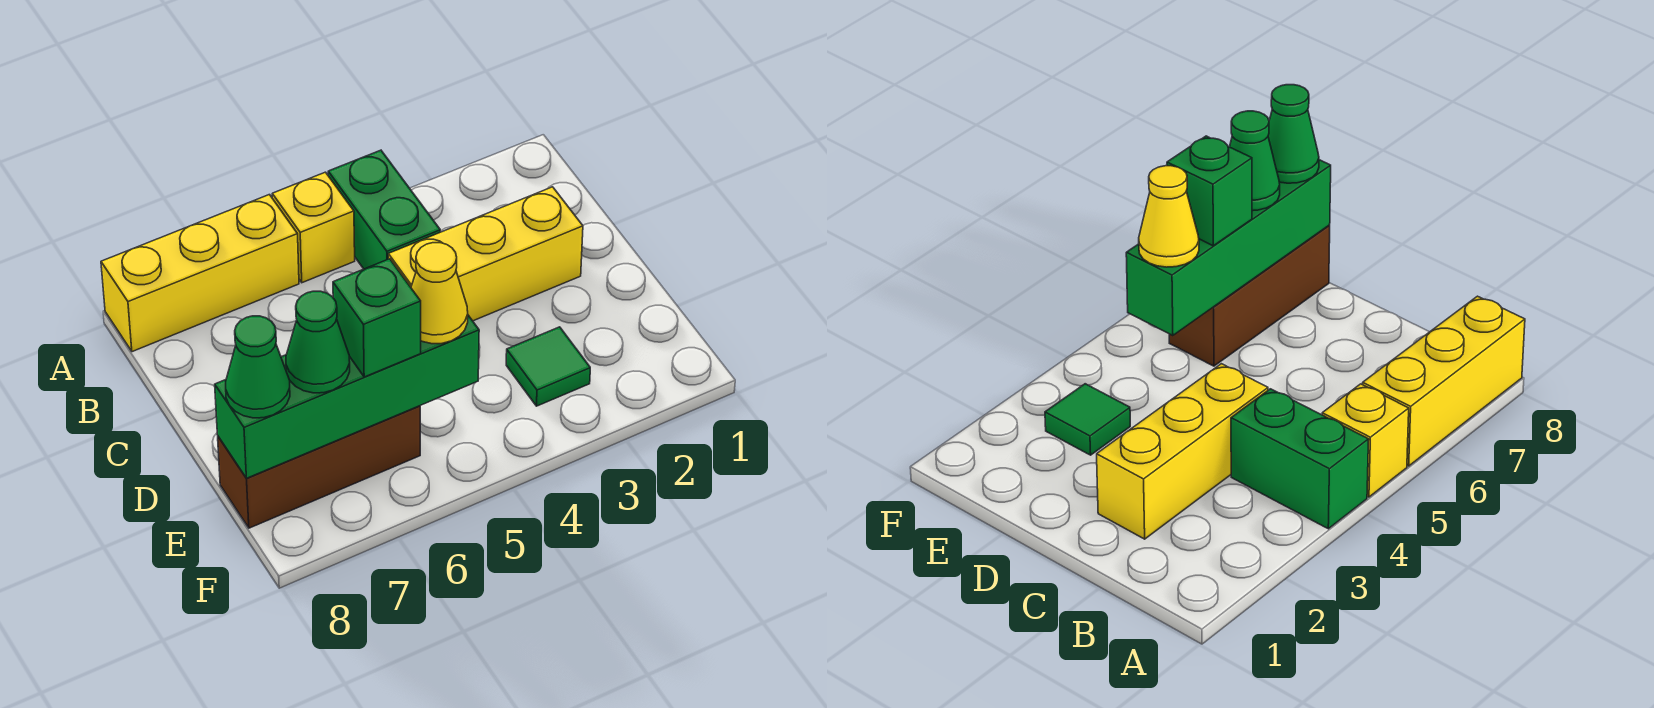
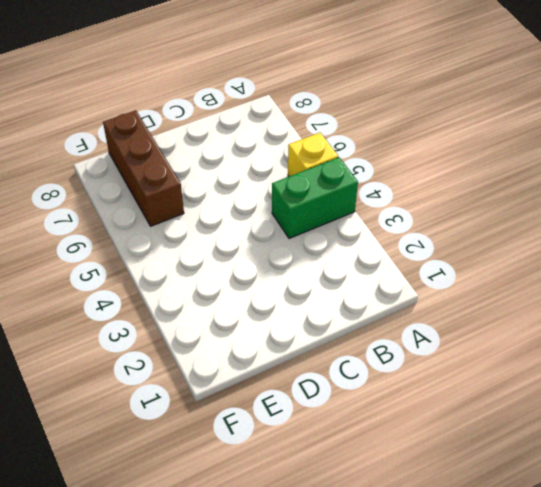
none -> yellow brick A6:A8 level 1
none -> yellow brick C2:C4 level 1

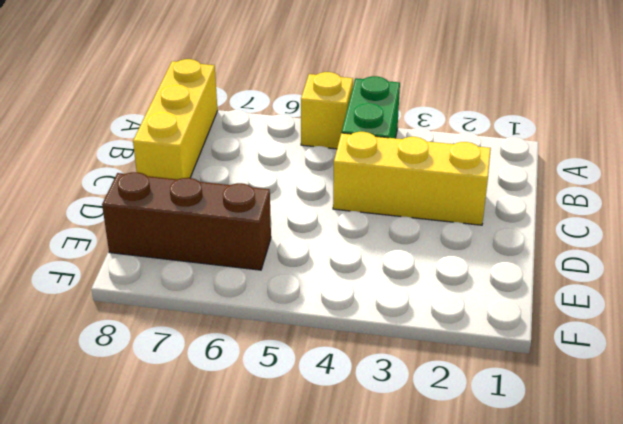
yellow brick A8:C8 level 1 -> yellow brick A6:A8 level 1
none -> green tile E3 level 1
none -> green brick E5:E8 level 2

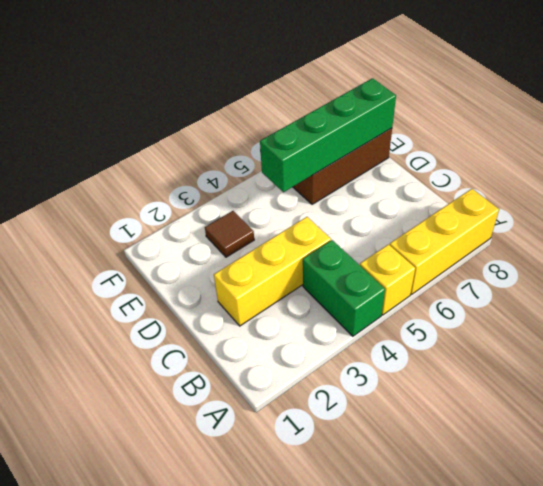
brown tile E3 level 1 -> green tile E3 level 1
none -> yellow cone E5 level 3
none -> green brick E6 level 3

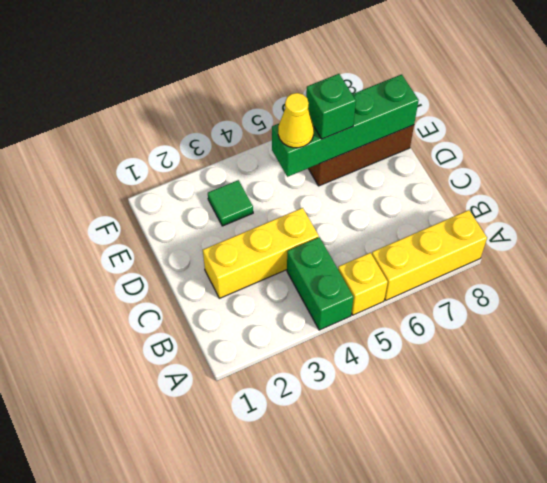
none -> green cone E7 level 3
none -> green cone E8 level 3

